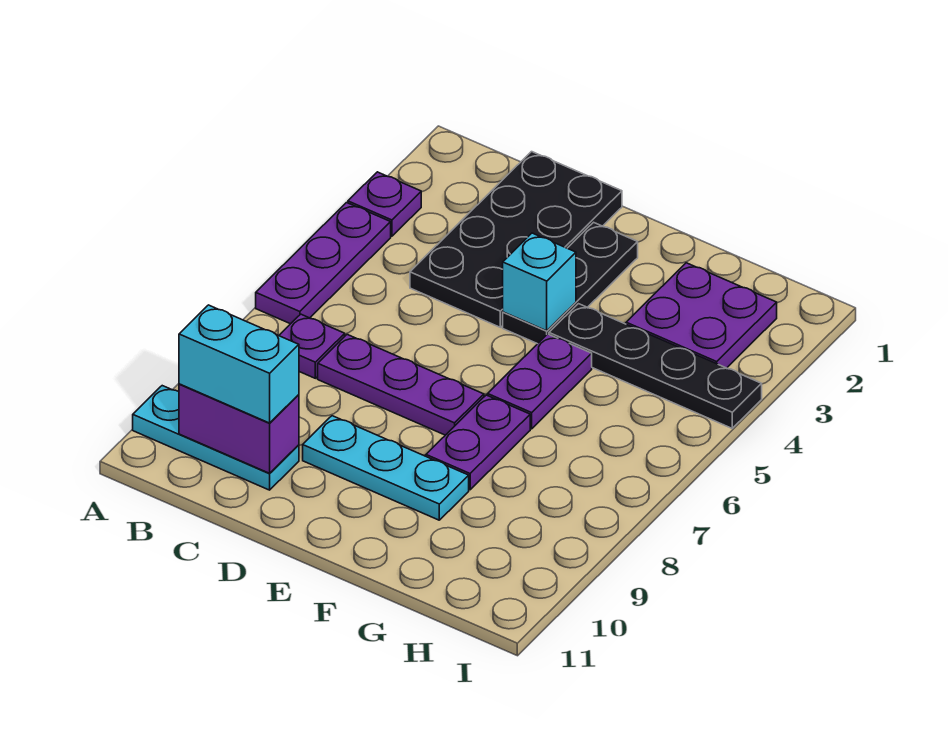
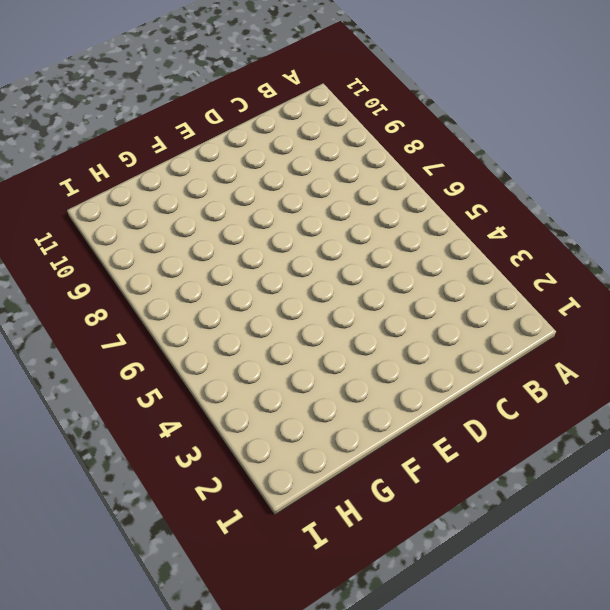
none -> purple plate A3 level 1
none -> purple plate A4:A6 level 1
none -> cyan plate A10:C10 level 1

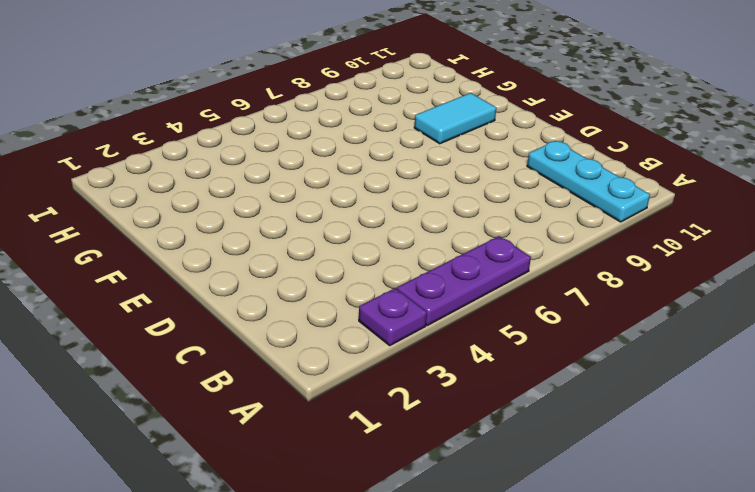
cyan tile F9:F10 level 1 -> cyan plate D9:F9 level 1
none -> purple plate B7 level 1
none -> black plate C1:D4 level 1
none -> purple plate C7:E7 level 1

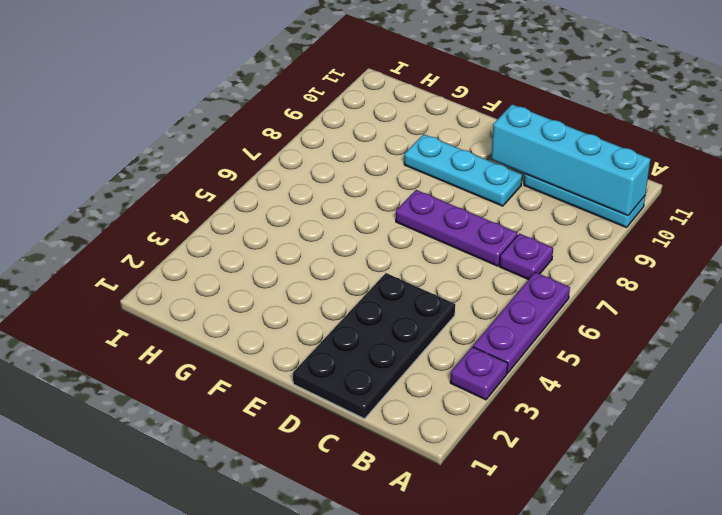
cyan brick A10:D10 level 2 -> purple brick B10:C10 level 2
none -> black plate E2:E4 level 1
none -> black plate F4:I4 level 1
none -> purple plate F5:F6 level 1

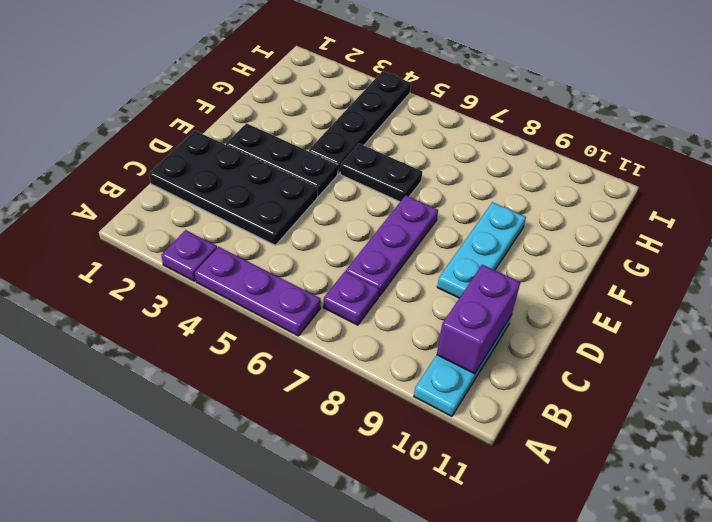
black plate F5:F6 level 1 -> purple plate F5:F6 level 1
none -> purple plate F7:F8 level 1
none -> purple plate G2:H3 level 1
none -> cyan brick E4 level 2

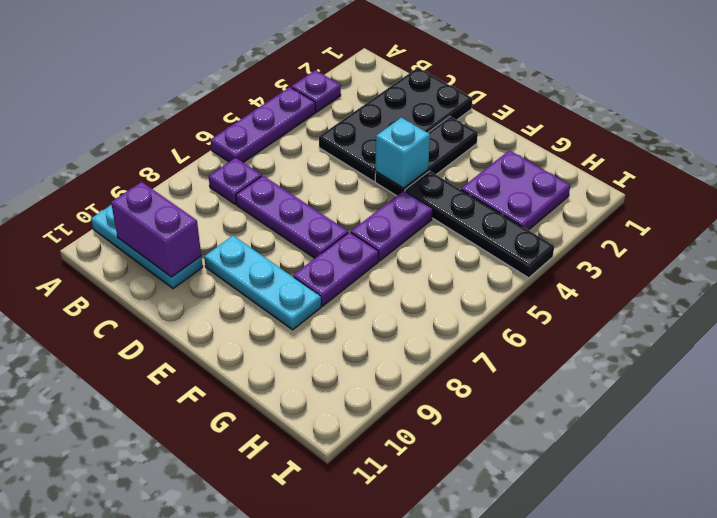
none -> cyan brick B10:C10 level 3

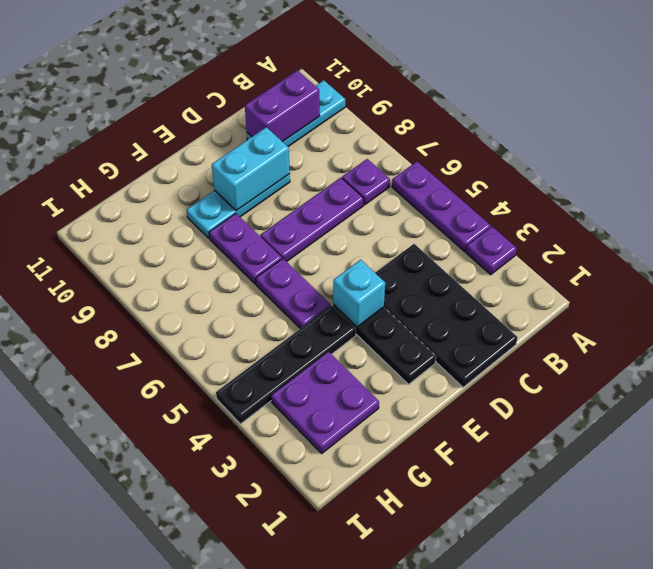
cyan brick D9:E9 level 2 -> cyan brick B10:C10 level 3

